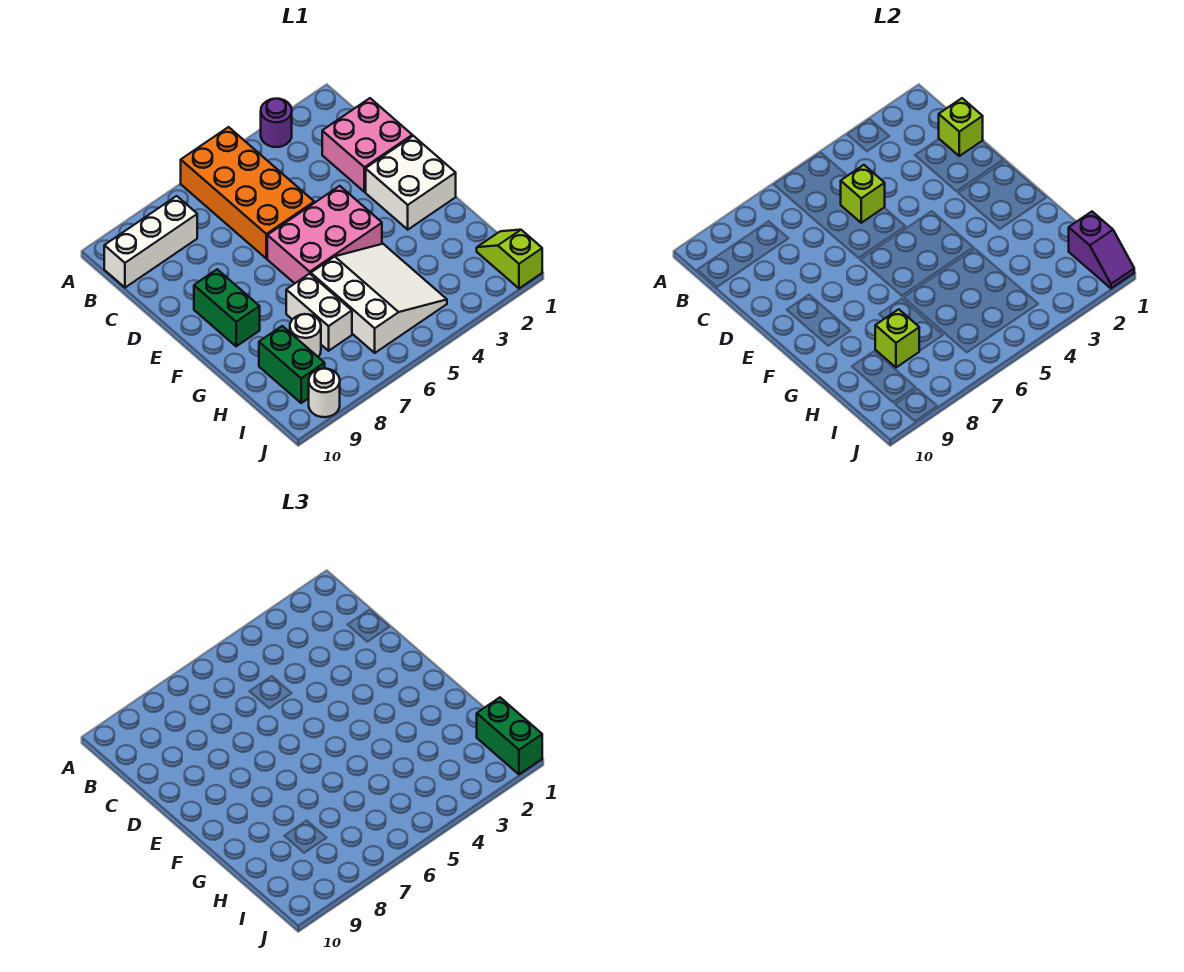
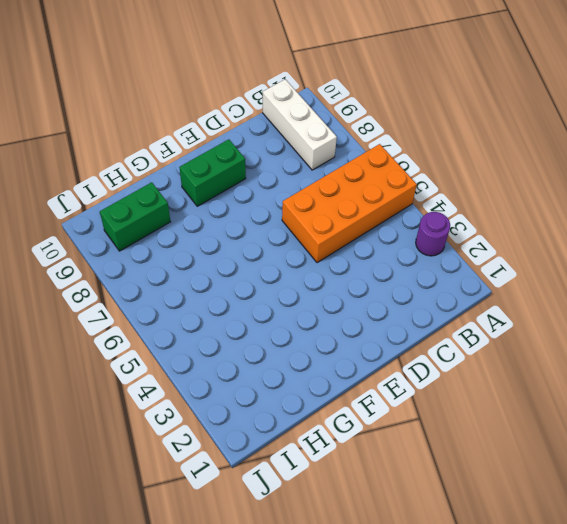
none -> pink brick C1:D2 level 1
none -> white brick E1:F2 level 1
none -> pink brick E4:F6 level 1

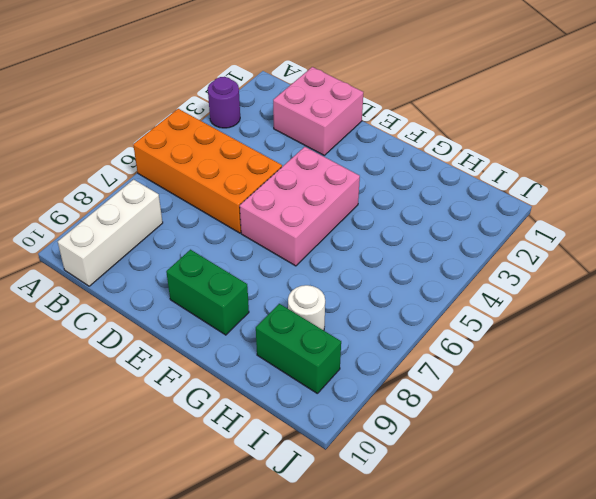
none -> white brick E1:F2 level 1
none -> white slope G4:I6 level 1 top 6
none -> white brick G7:H7 level 1

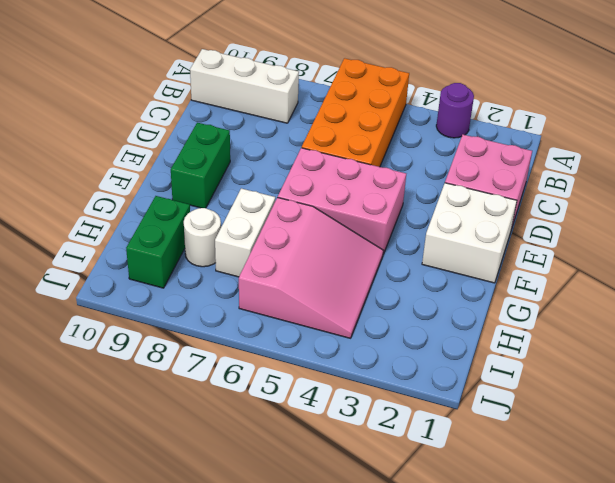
pink slope G4:I6 level 1 top 6 -> white slope G4:I6 level 1 top 6
none -> lime slope I1:J1 level 1 top J
none -> white round brick J9 level 1
none -> lime brick C1 level 2

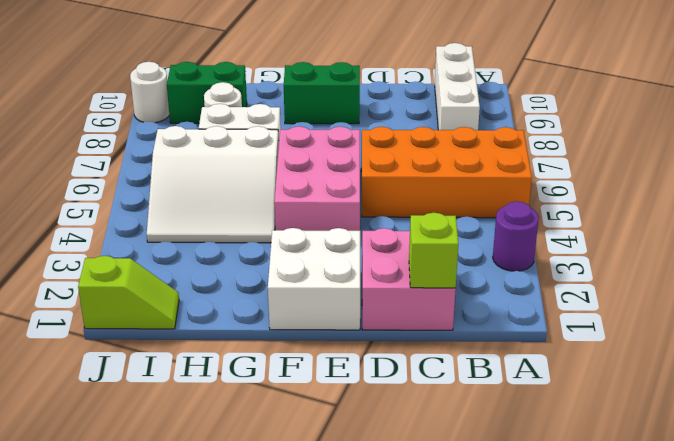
none -> lime brick C5 level 2
none -> lime brick H8 level 2
none -> purple slope I1:J1 level 2 top I

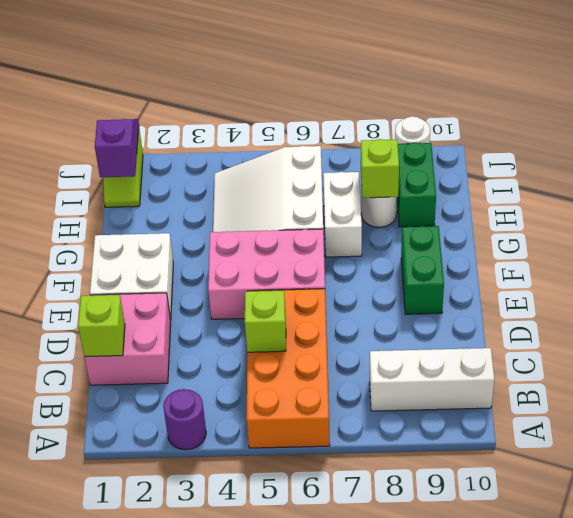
none -> green brick I1:J1 level 3

